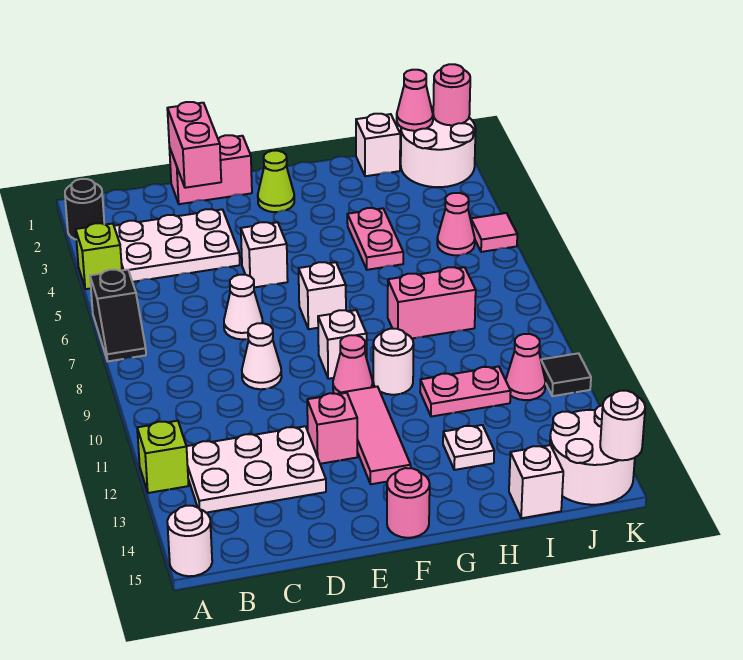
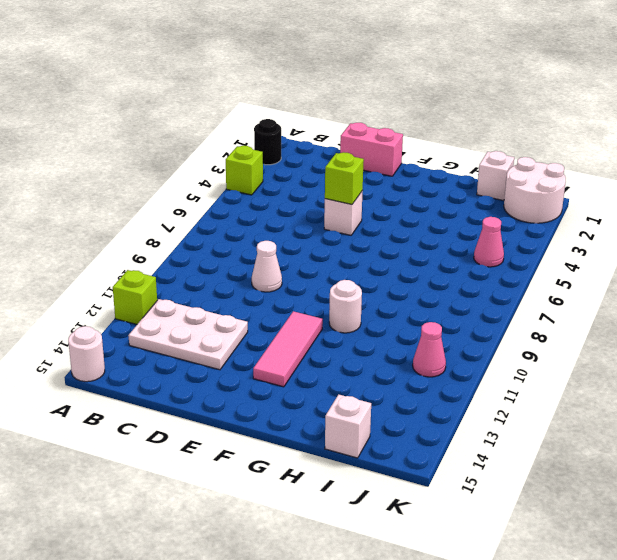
lime brick E5 level 2 -> none
none -> black slope A6:A7 level 1 top 6
none -> white plate B3:D4 level 1
none -> white cone D7 level 1
none -> pink brick E12 level 1

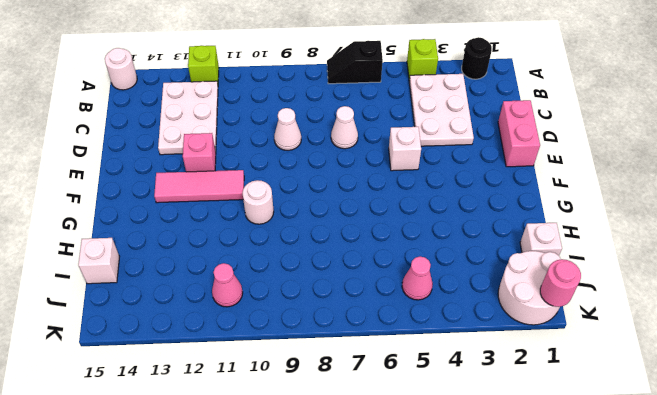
none -> lime cone F2 level 1
none -> white brick F7 level 1
none -> white brick F9 level 1
none -> pink cone F10 level 1

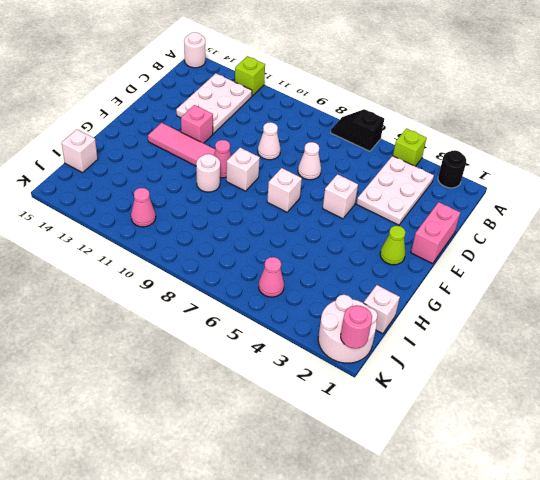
none -> pink round brick F15 level 1
none -> pink plate H4:H5 level 1
none -> pink brick H8:I8 level 1
none -> pink plate H11:I11 level 1

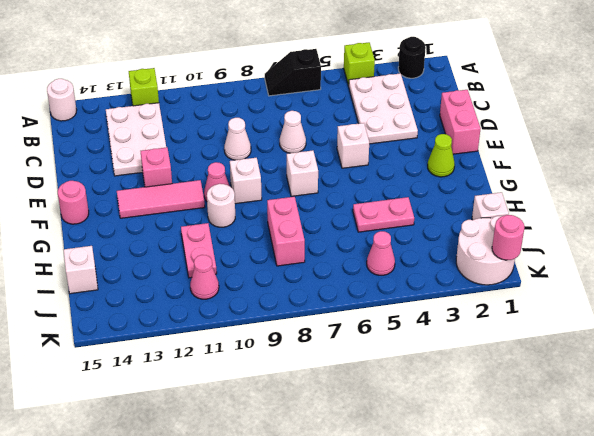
none -> white plate H13 level 1
none -> white round brick J14:K15 level 1
none -> pink tile K5 level 1
none -> black tile K11 level 1

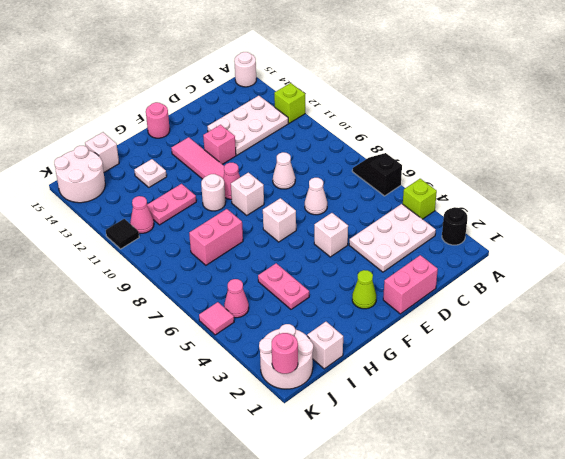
none -> pink brick D1:D2 level 2
none -> pink cone J1 level 2
none -> white round brick K15 level 2

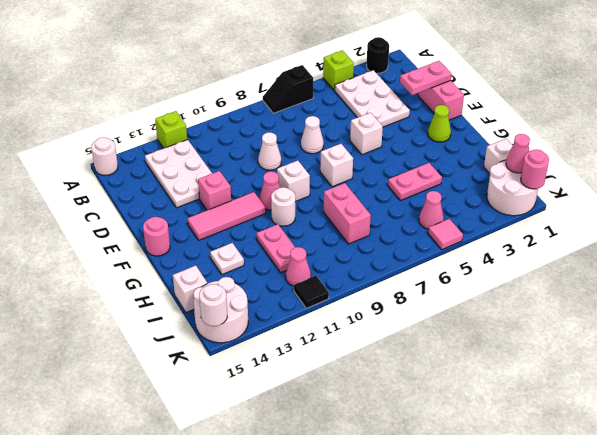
pink plate D1:D2 level 2 -> pink brick D1:D2 level 2

